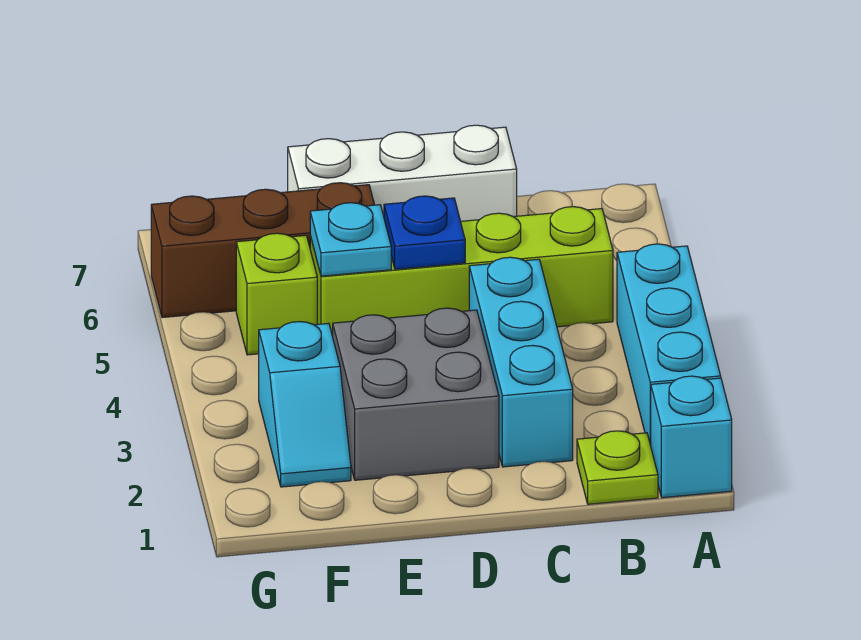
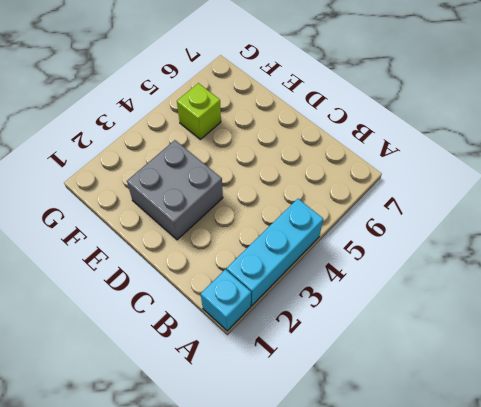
none -> lime plate B1 level 1
none -> lime brick B5:E5 level 1
none -> cyan brick C2:C4 level 1

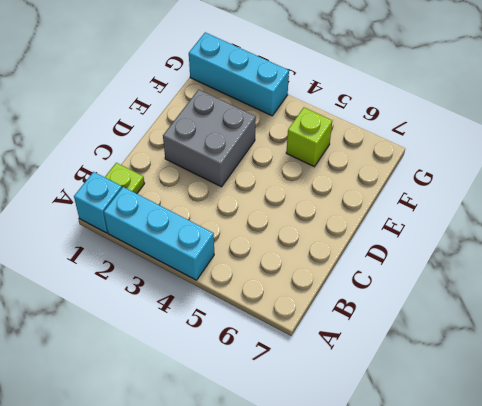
cyan brick G1:G3 level 1 -> cyan brick C2:C4 level 1
none -> lime brick B5:E5 level 1
none -> white brick C7:E7 level 1
none -> brown brick E6:G6 level 1

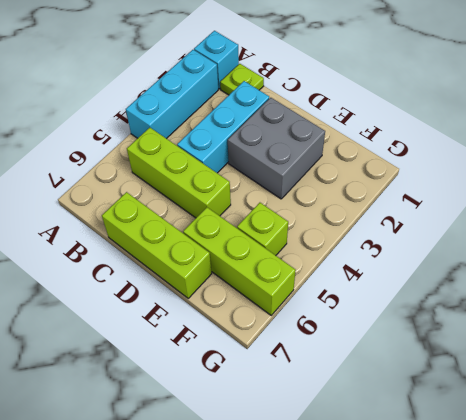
lime brick B5:D5 level 1 -> lime brick B5:E5 level 1
lime brick C7:E7 level 1 -> white brick C7:E7 level 1
lime brick E6:G6 level 1 -> brown brick E6:G6 level 1
none -> cyan slope F2:F3 level 1 top 3
none -> blue plate D5 level 2
none -> cyan plate E5 level 2

